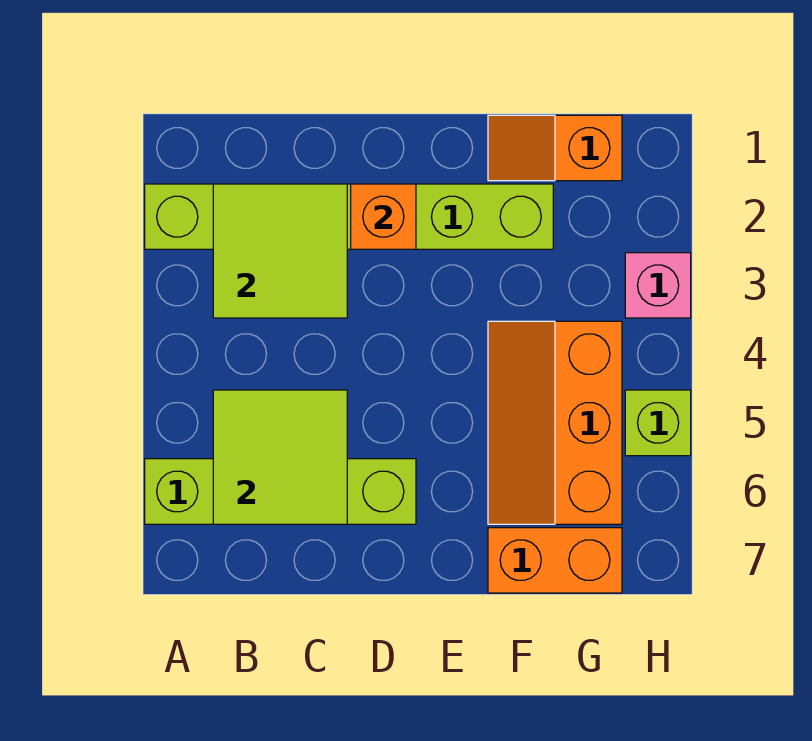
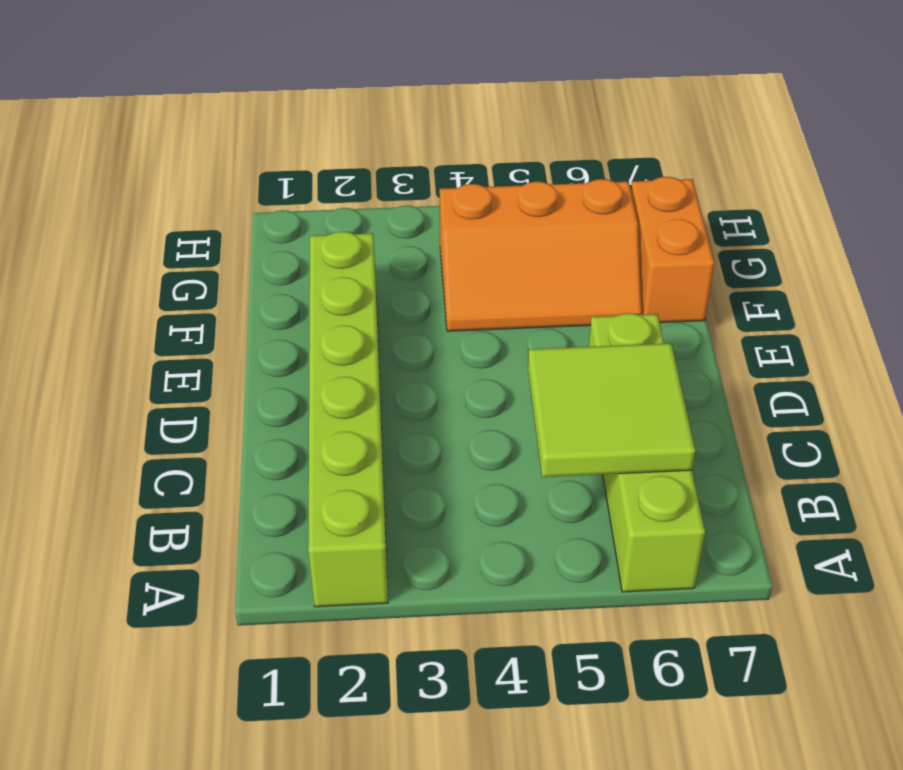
none -> orange slope F1:G1 level 1 top G
none -> pink brick H3 level 1

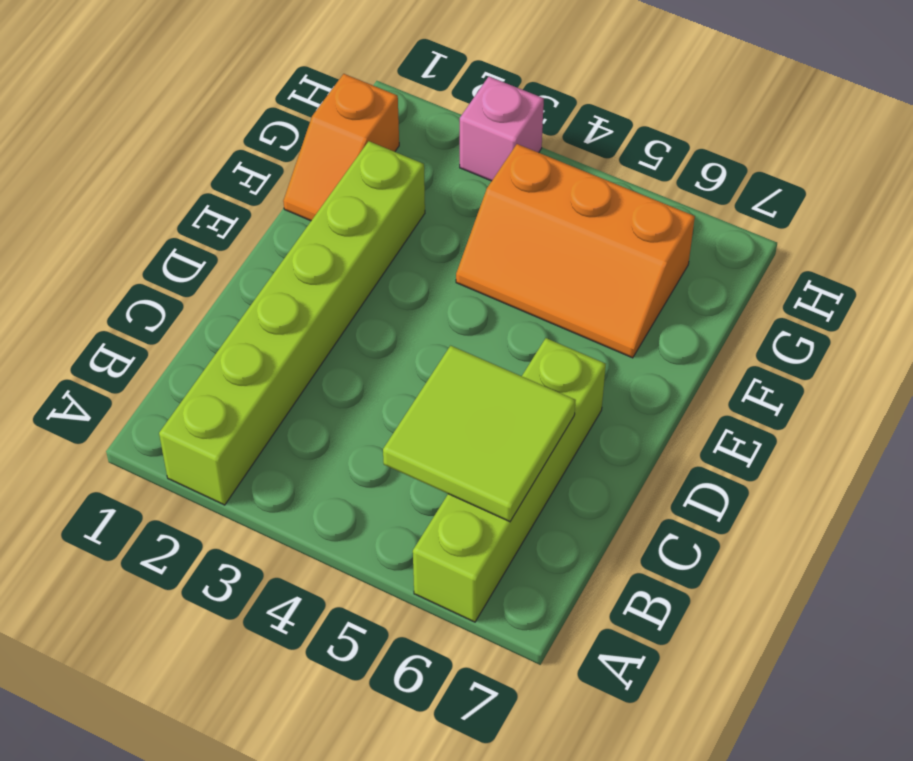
none -> orange brick F7:G7 level 1
none -> lime brick H5 level 1

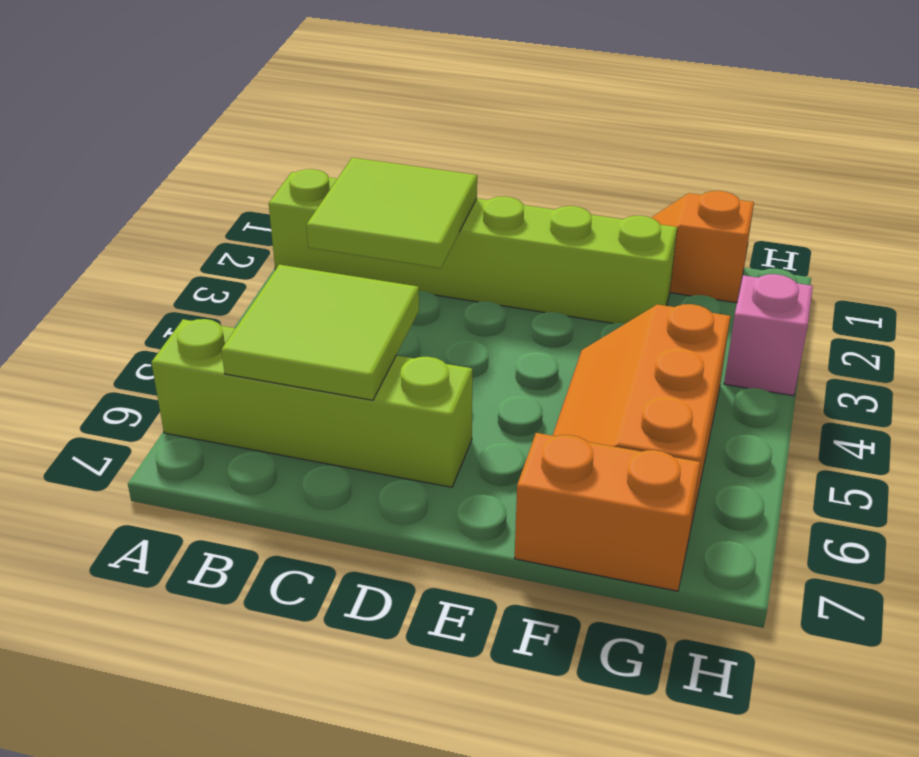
none -> lime brick H5 level 1
none -> orange brick D2 level 2

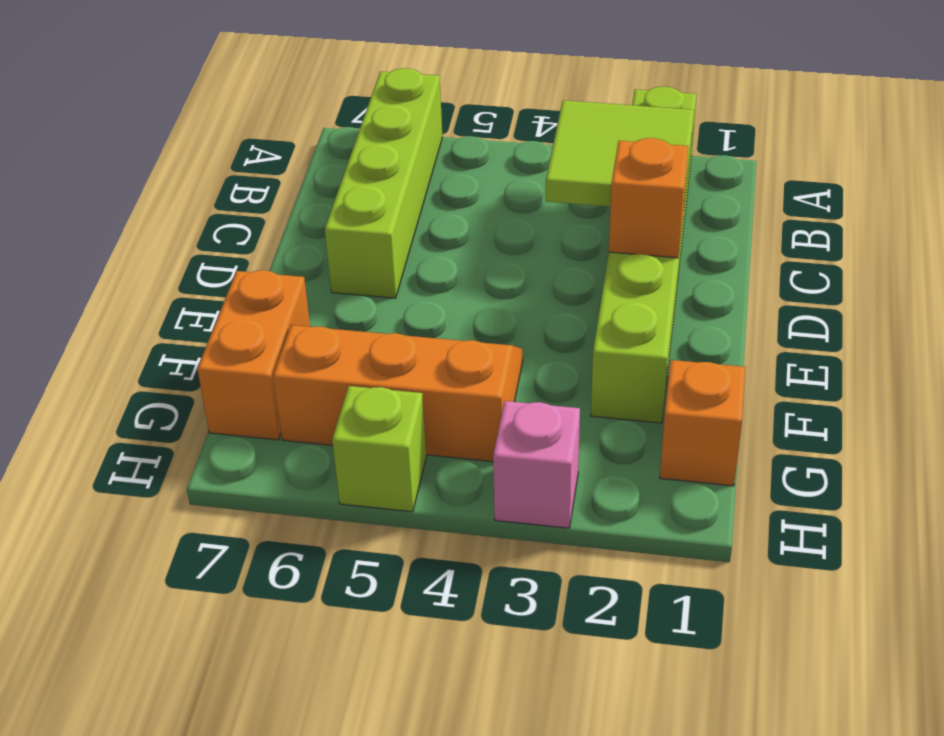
none -> lime tile B5:C6 level 2

